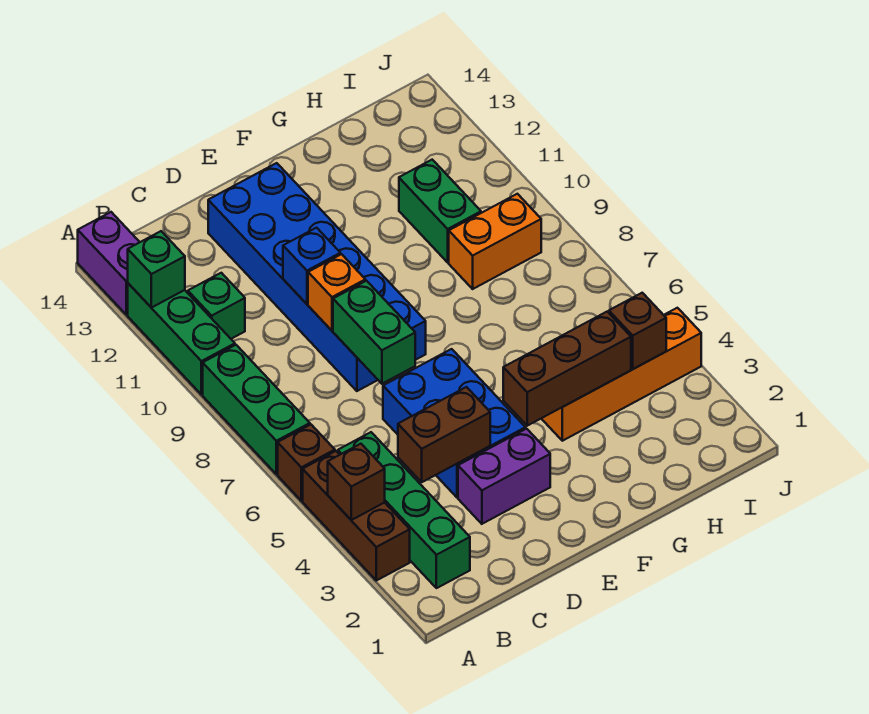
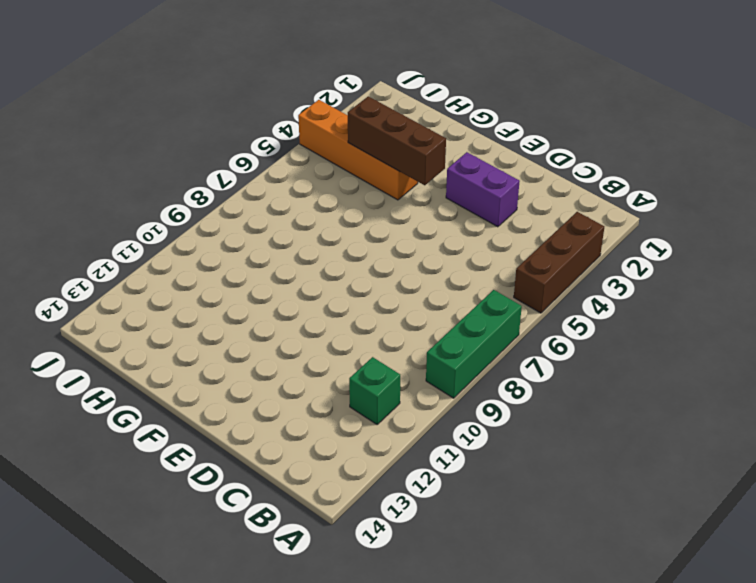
none -> brown brick A6 level 1
none -> green brick A10:A12 level 1
none -> purple brick A13:A14 level 1

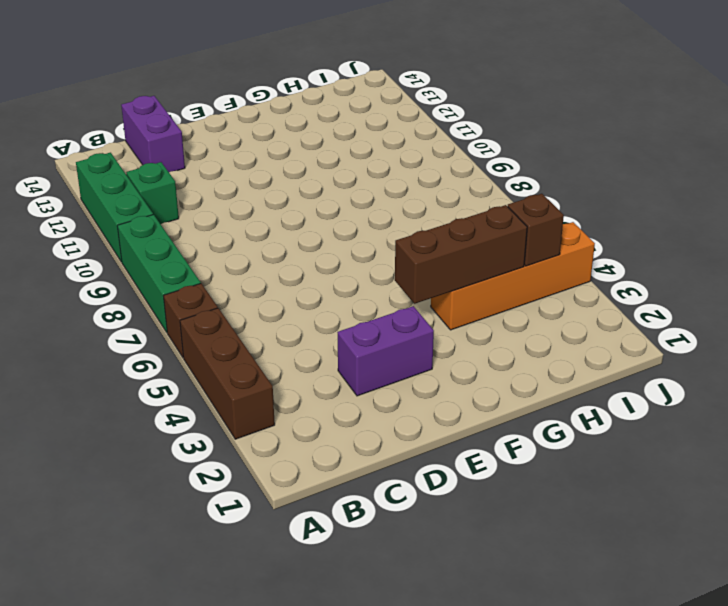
purple brick C13:C14 level 1 -> purple brick A13:A14 level 1
none -> green brick B2:B5 level 1
none -> blue brick D4:E6 level 1
none -> blue brick D8:E13 level 1

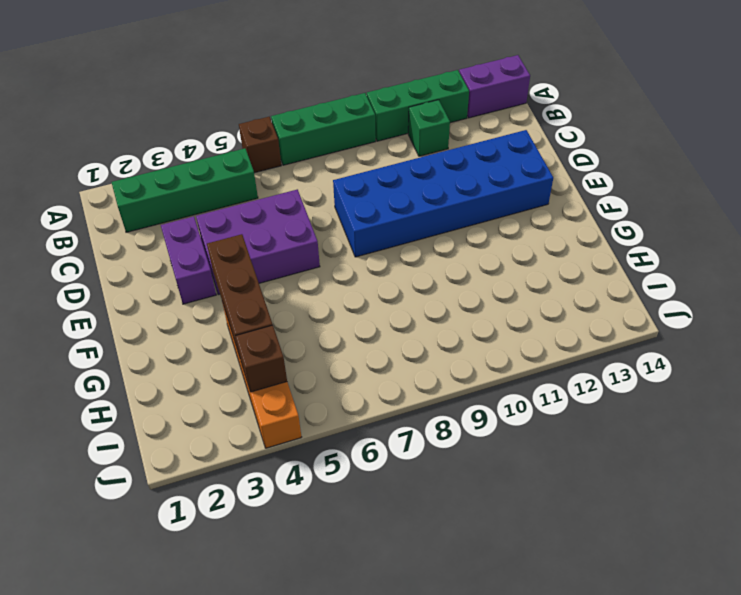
purple brick D4:E6 level 1 -> blue brick D4:E6 level 1
none -> brown brick A3:A5 level 1
none -> orange brick H9:I9 level 1
none -> green brick H10:H11 level 1

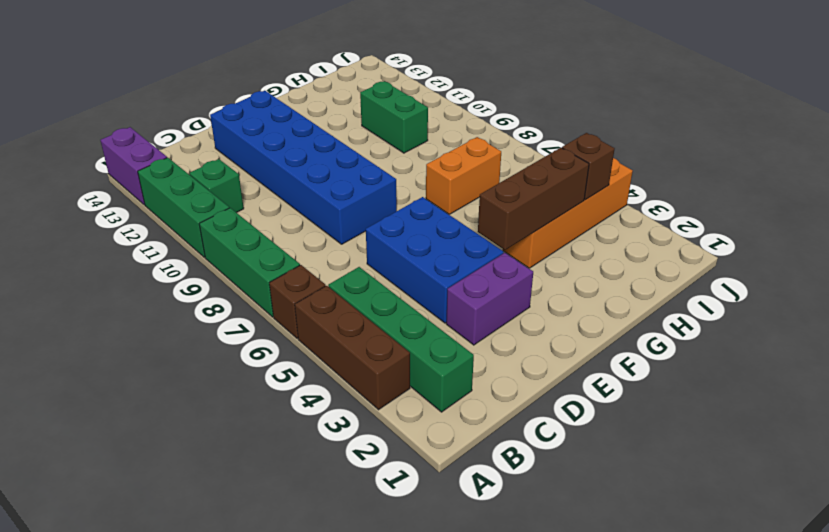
orange brick G7:H7 level 1 -> orange brick H9:I9 level 1
none -> brown brick A4 level 2
none -> green brick A12 level 2
none -> brown brick C4:D4 level 2

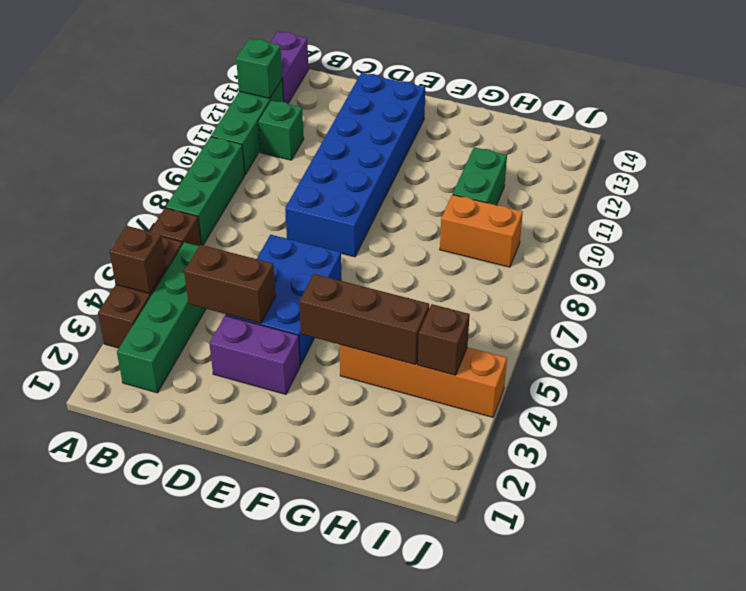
none -> green brick D7:D8 level 2
none -> orange brick D9 level 2
none -> blue brick D10 level 2

